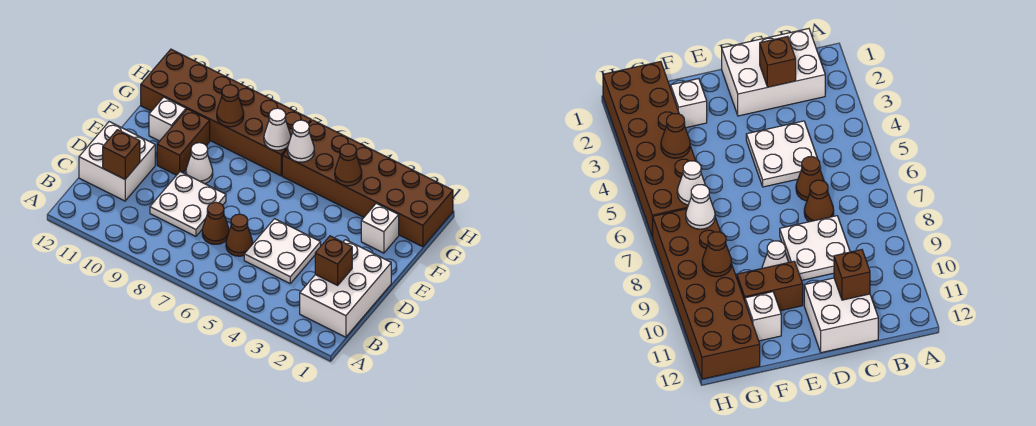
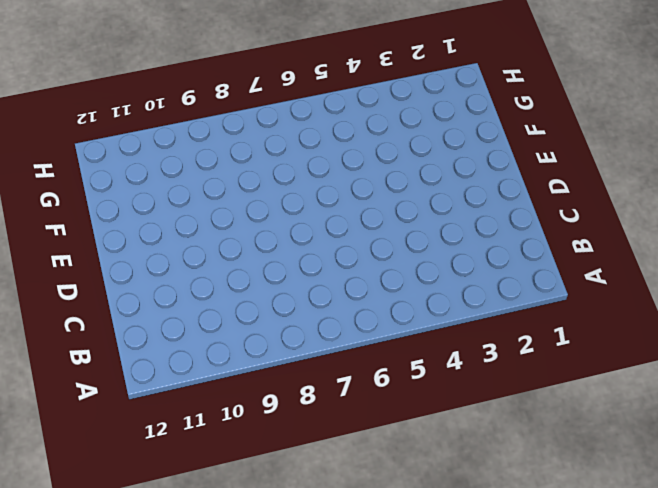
none -> white brick B1:D2 level 1
none -> white plate C4:D5 level 1
none -> brown cone C6 level 1

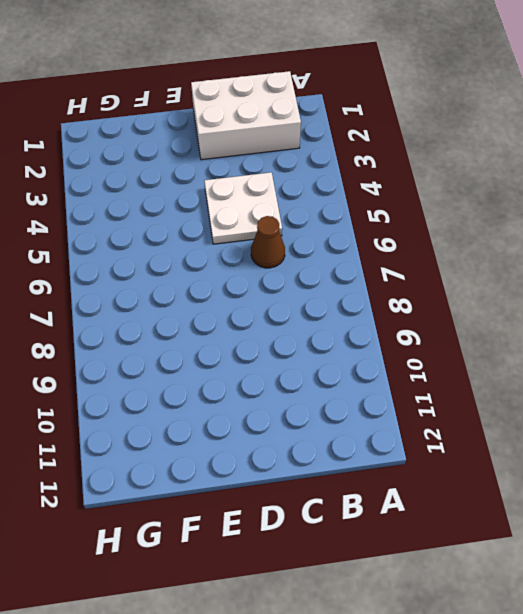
none -> brown cone C7 level 1
none -> white plate C8:D9 level 1
none -> white brick C11:D12 level 1

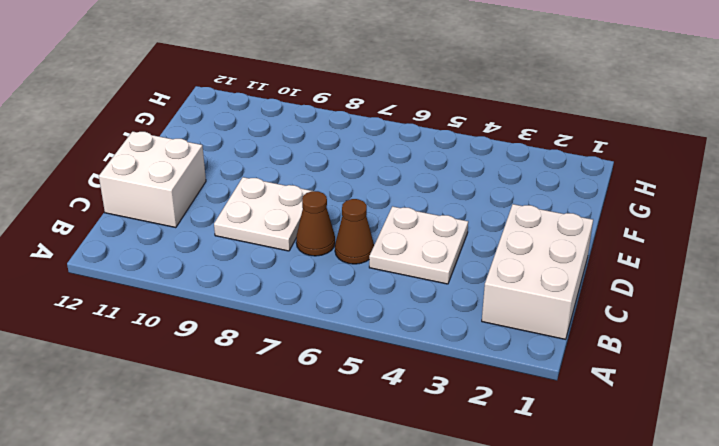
none -> white cone E9 level 1
none -> brown brick E10:F10 level 1
none -> white brick F2 level 1

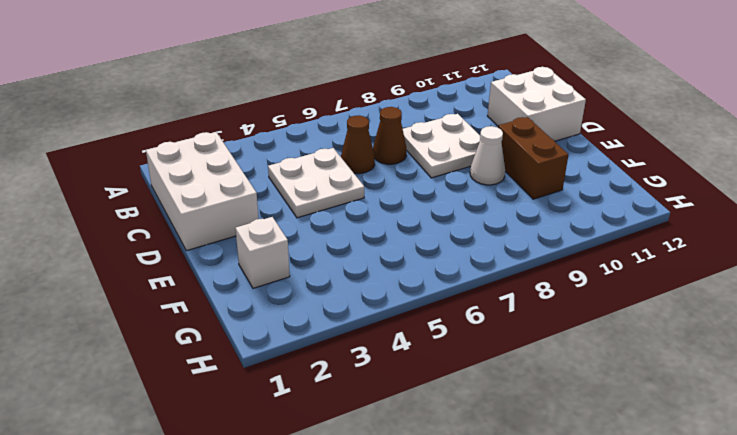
none -> white brick F11 level 1
none -> brown brick G1:H6 level 1
none -> brown brick G7:H12 level 1

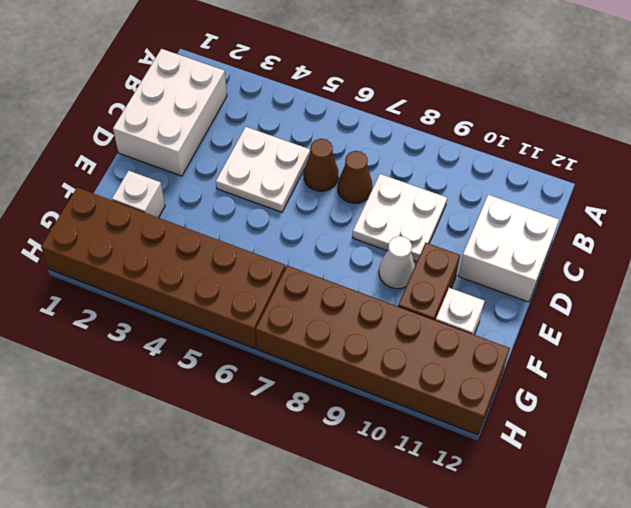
none -> brown brick C2 level 2
none -> brown brick C11 level 2
none -> brown cone G4 level 2

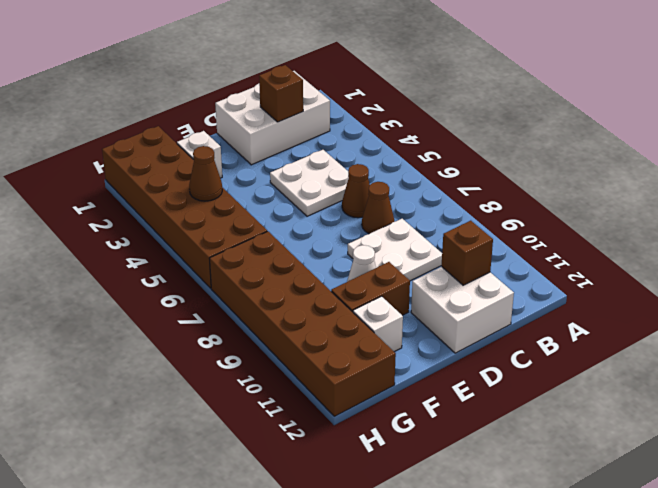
none -> white cone G6 level 2
none -> white cone G7 level 2
none -> brown cone G9 level 2

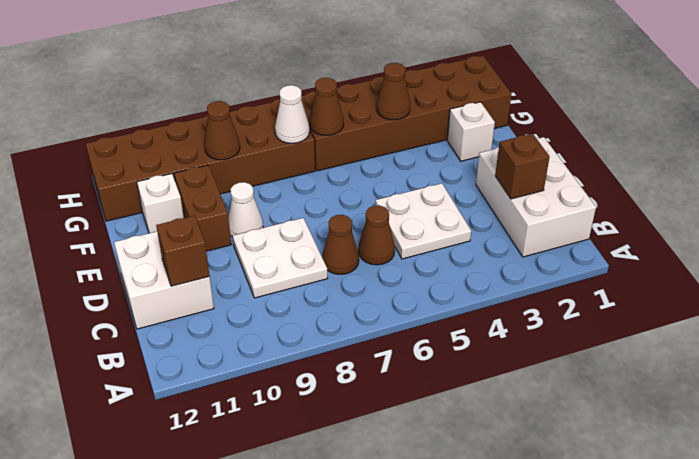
brown cone G6 level 2 -> white cone G6 level 2

